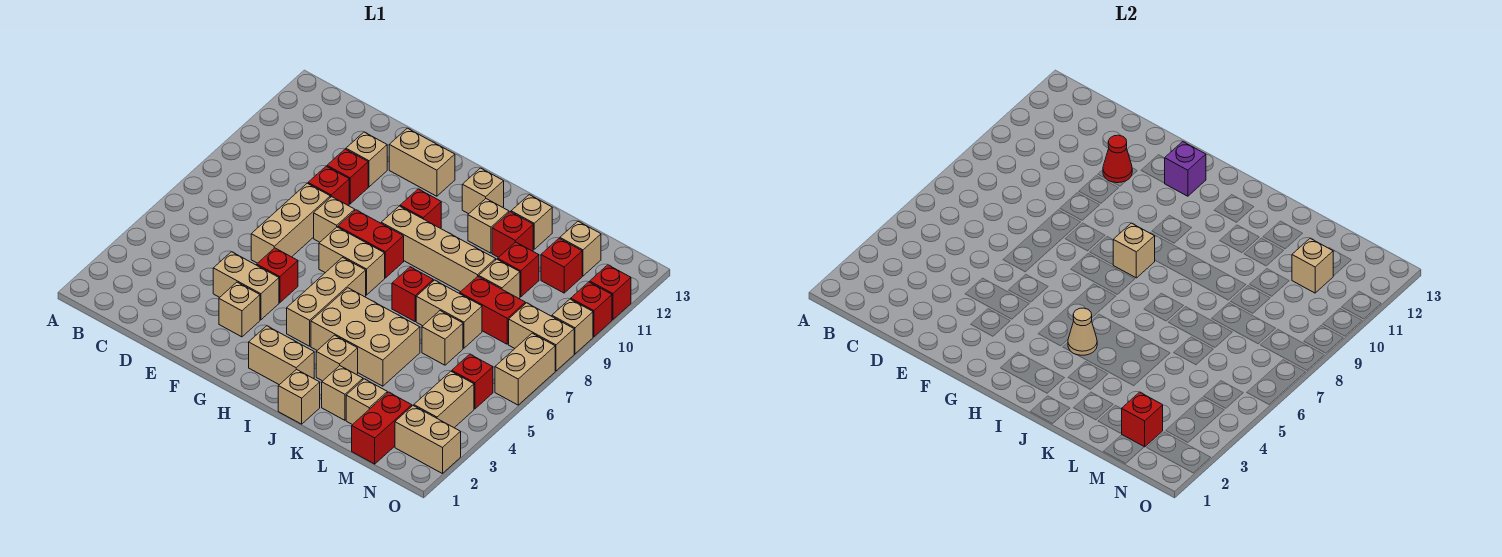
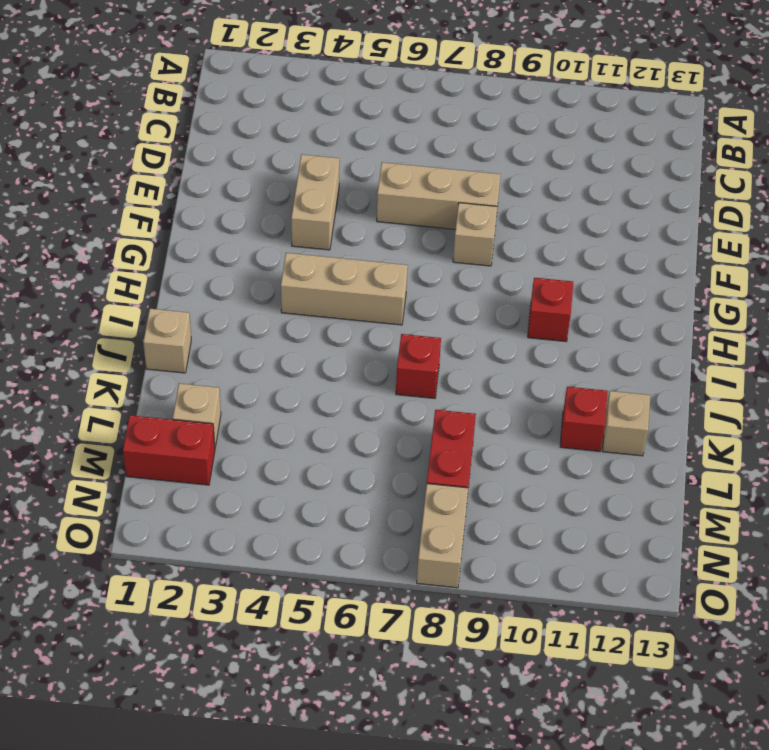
none -> red brick E9 level 1
none -> red brick E10 level 1
none -> tan brick E11 level 1
none -> tan brick F3 level 1

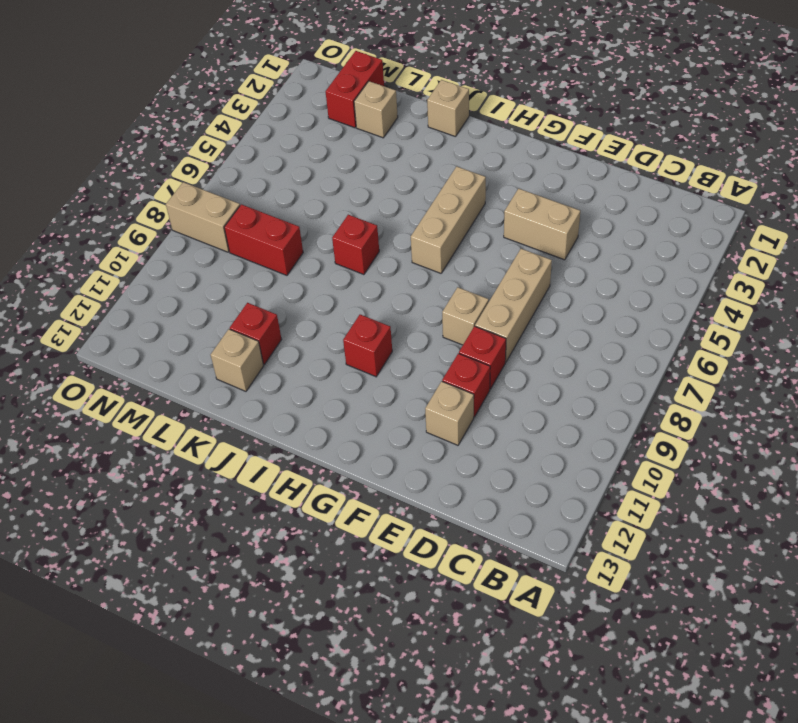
none -> tan brick F3 level 1
none -> red brick F5 level 1
none -> tan brick F12:G12 level 1
none -> tan brick G7:H7 level 1

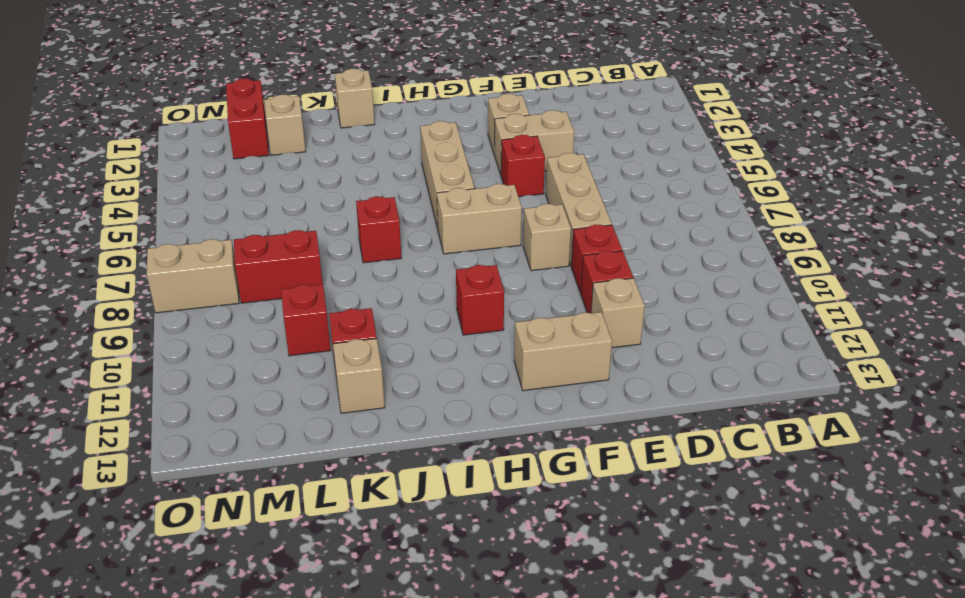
none -> red brick G8:H8 level 1
none -> tan brick H2:I2 level 1
none -> tan brick H9:K9 level 1
none -> tan brick I4:K5 level 1

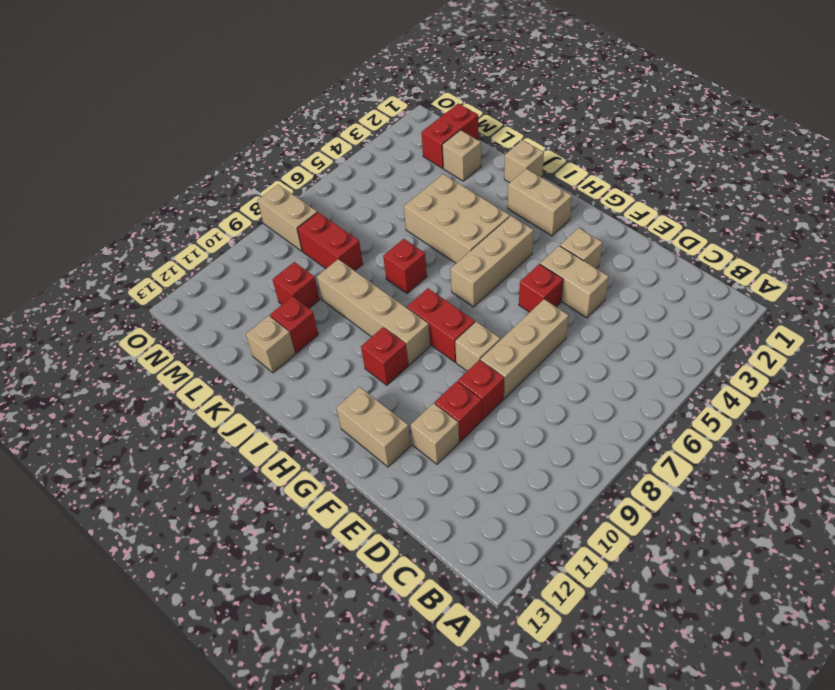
none -> tan brick G7:H7 level 1
none -> tan brick I12 level 1
none -> tan brick J3 level 1
none -> tan brick J11 level 1

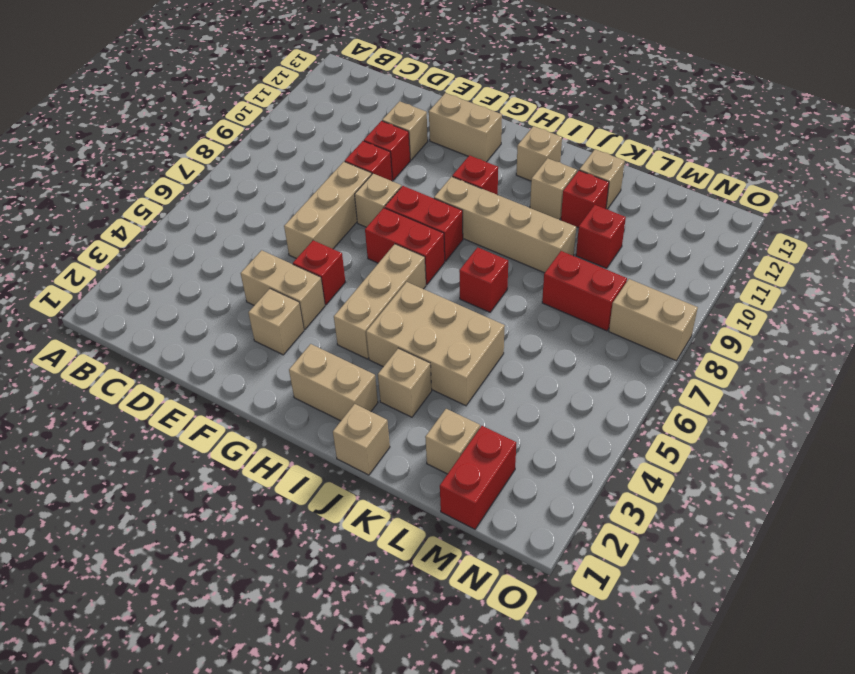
red brick G7:H7 level 1 -> tan brick G7:H7 level 1
none -> tan brick K2 level 1
none -> tan brick K7:L7 level 1
none -> tan brick L6 level 1
none -> tan brick L9 level 1

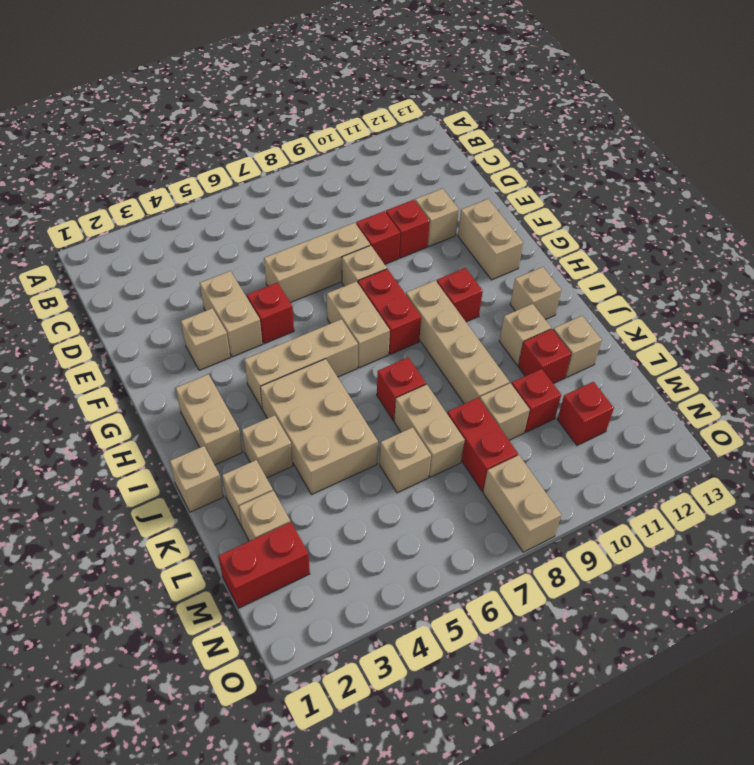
none -> tan brick M12 level 1
none -> tan brick N2:O2 level 1
none -> tan brick N3:N4 level 1
none -> red brick N5 level 1

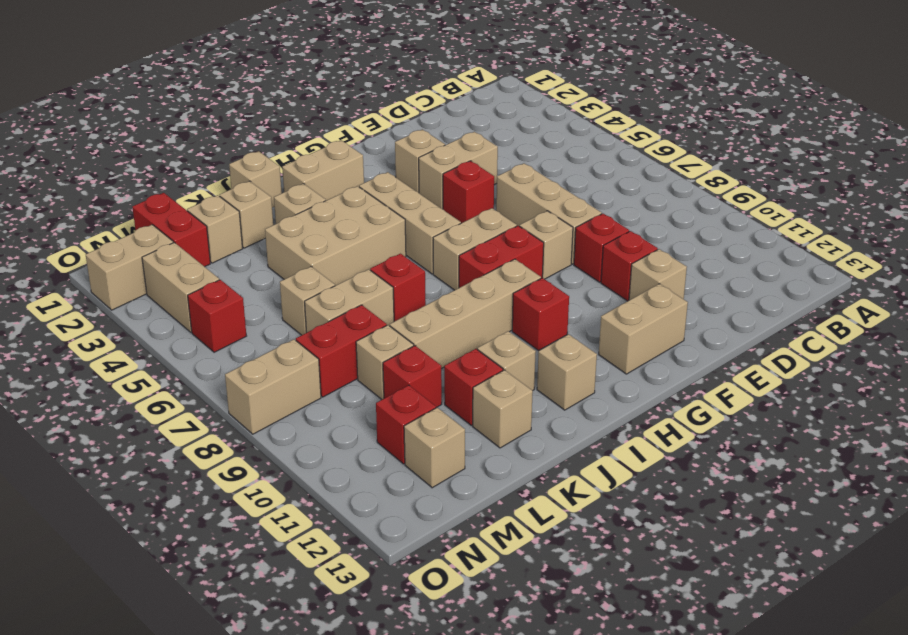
none -> tan brick O6:O7 level 1
none -> tan brick O9 level 1
none -> red brick O10 level 1
none -> red brick O11 level 1

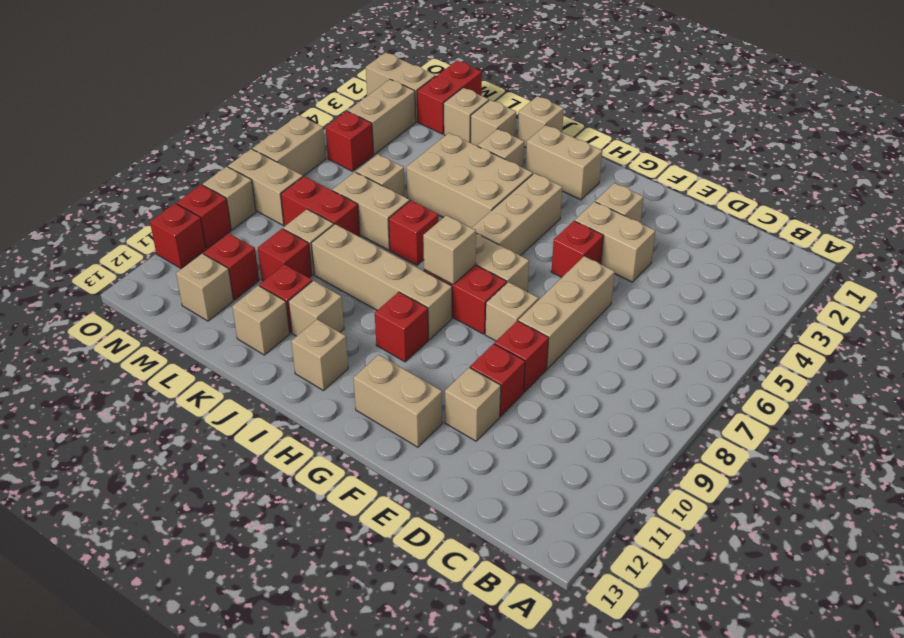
none -> red cone E11 level 2
none -> purple brick G12 level 2
none -> tan cone I4 level 2
none -> red brick M2 level 2

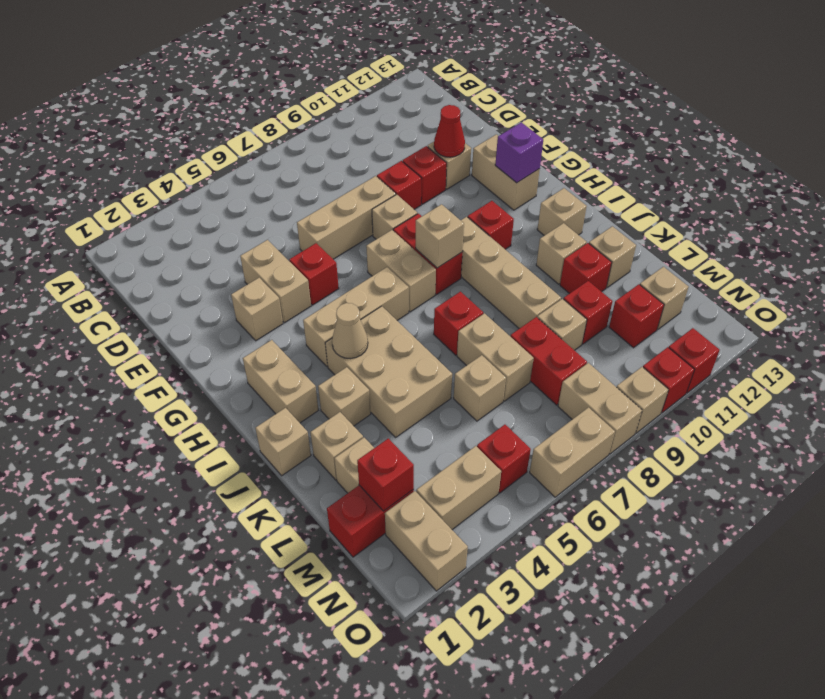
none -> tan brick M11 level 2

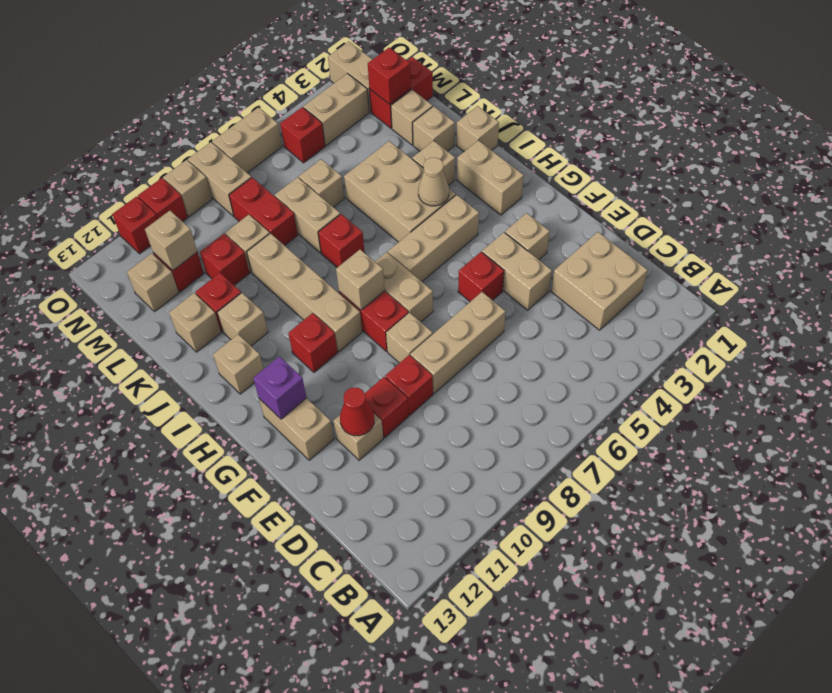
tan brick C2:D3 level 1 -> none

